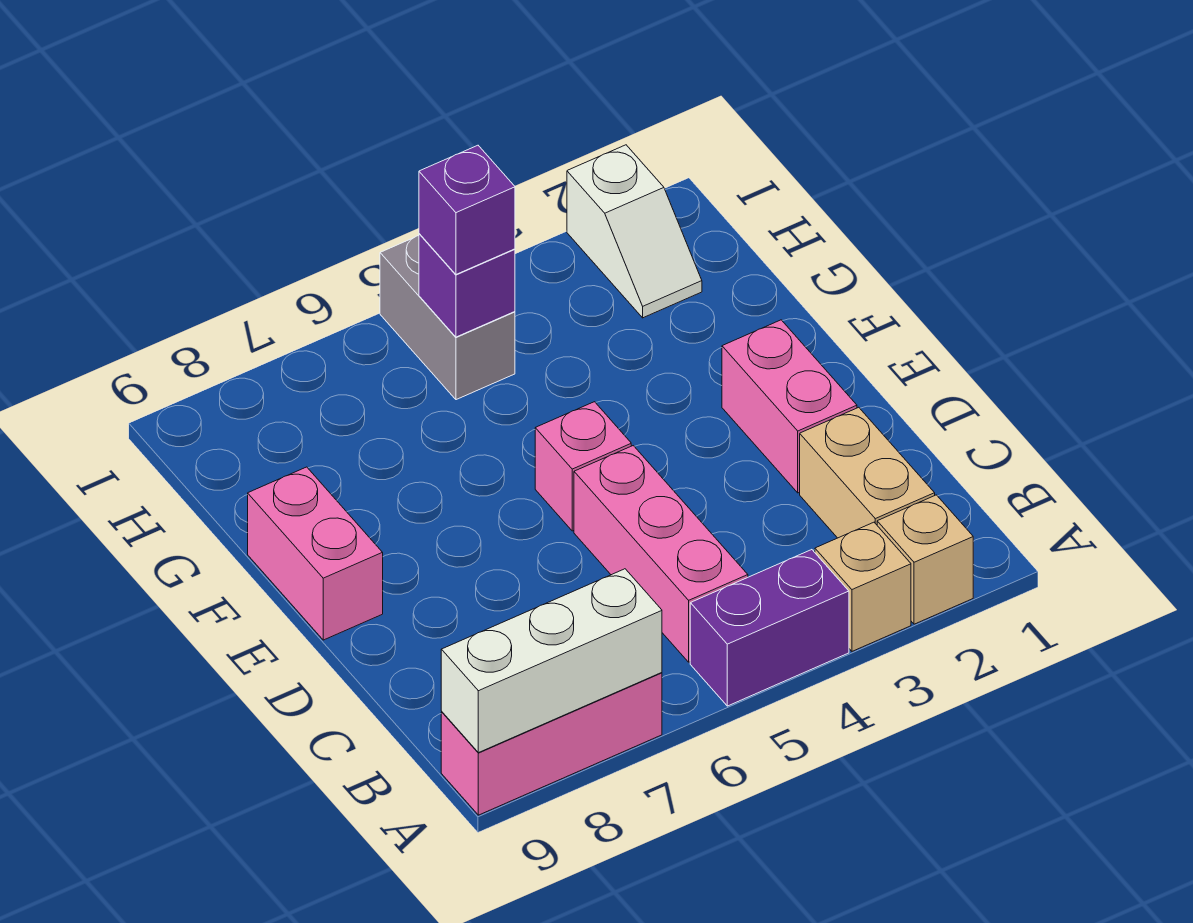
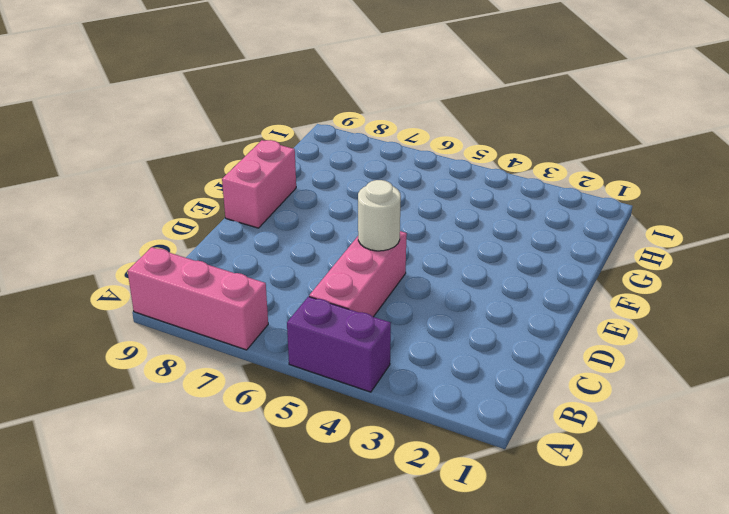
white round brick D5 level 2 -> none
none -> tan brick A2 level 1
none -> tan brick A3 level 1
none -> tan brick B2:C2 level 1

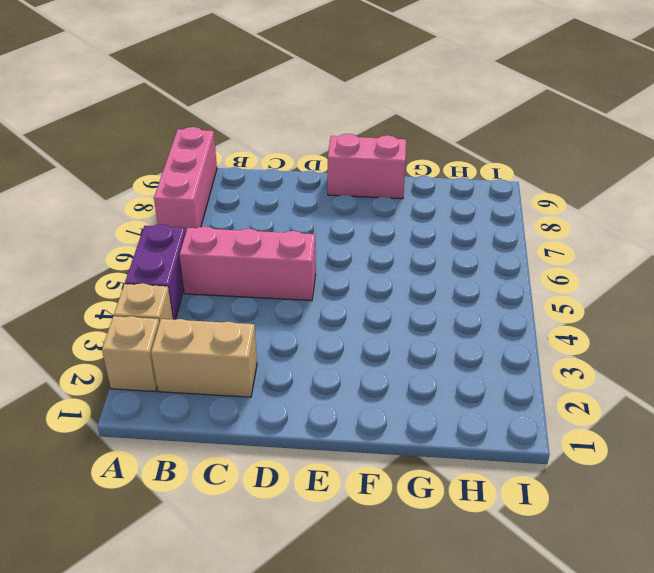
none -> pink brick D2:E2 level 1
none -> pink brick E5 level 1
none -> white slope H2:I2 level 1 top I

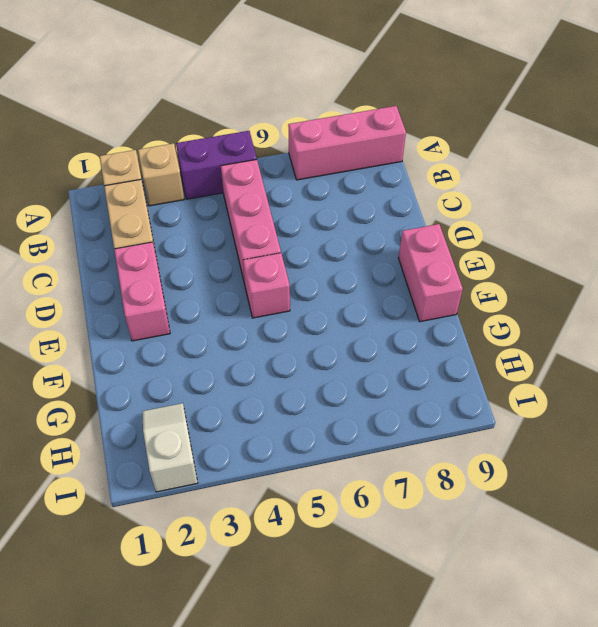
none -> grey brick H5:I5 level 1
none -> white brick A7:A9 level 2
none -> purple brick H5 level 2

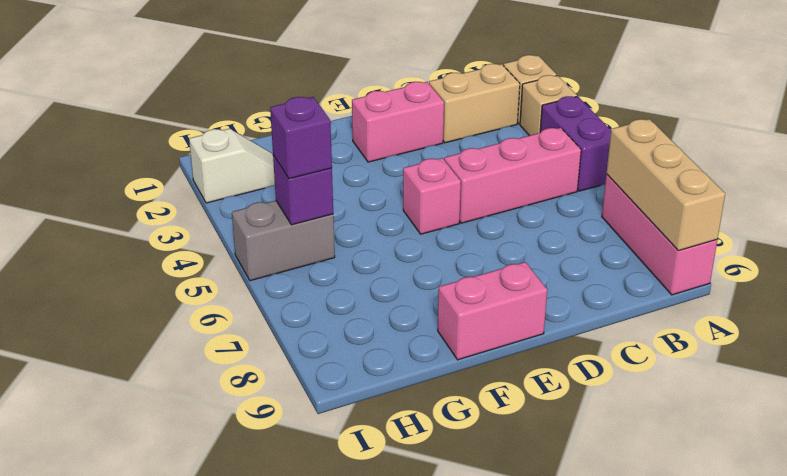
tan brick A7:A9 level 2 -> white brick A7:A9 level 2

